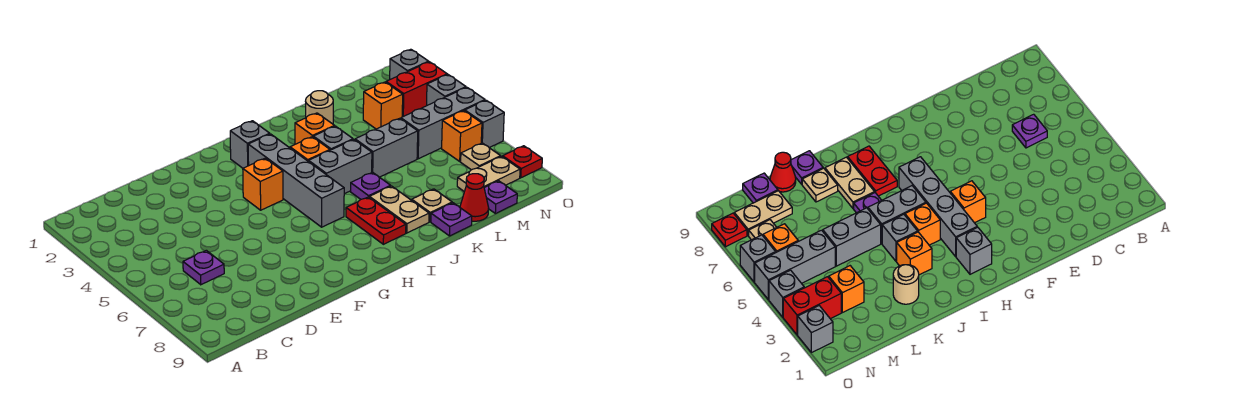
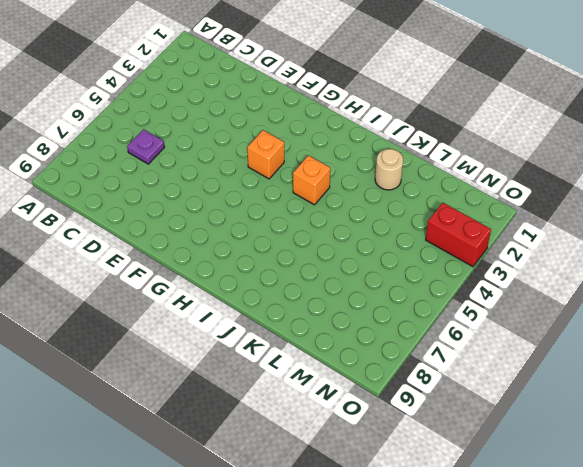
none -> grey brick H2 level 1
none -> grey brick H3:H6 level 1
none -> grey brick I5:J5 level 1

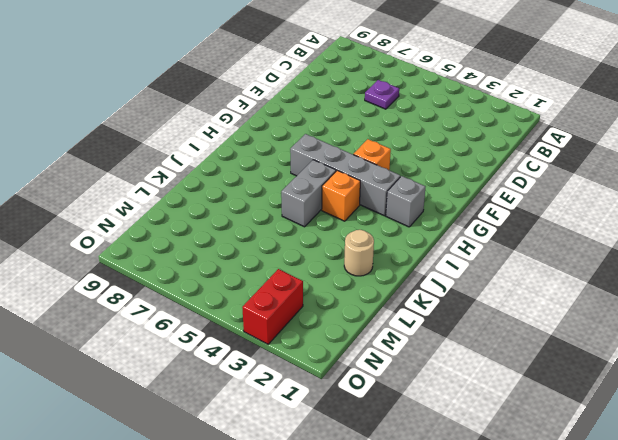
none -> red plate I7:I8 level 1
none -> orange brick J3 level 1
none -> grey brick J4 level 1

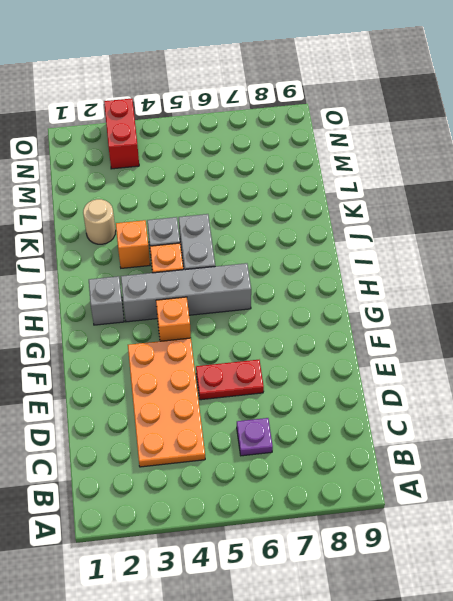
orange plate C3:F4 level 1 -> none
red plate E5:E6 level 1 -> red plate I7:I8 level 1
none -> purple plate J6 level 1
none -> tan plate J7:J8 level 1
none -> grey brick K5:L5 level 1

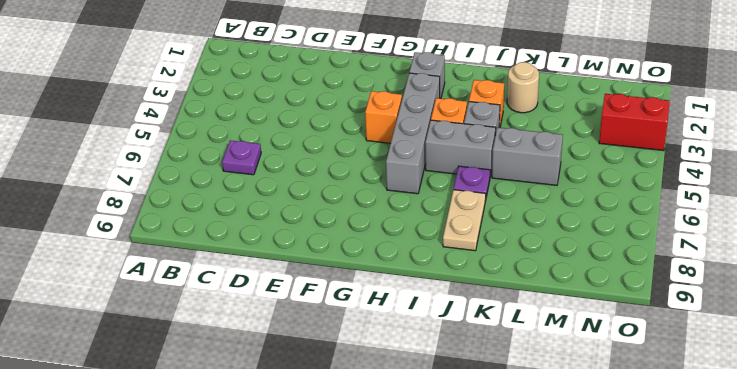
none -> red plate I7:I8 level 1
none -> tan plate K8 level 1
none -> purple plate K9 level 1

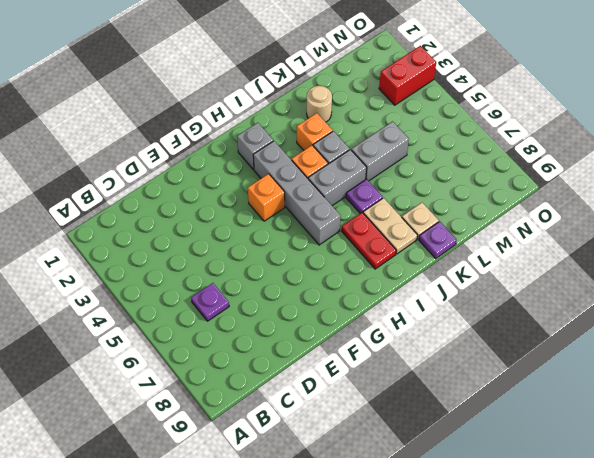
none -> red cone L9 level 1
none -> orange brick M3 level 1
none -> grey brick M5:O5 level 1

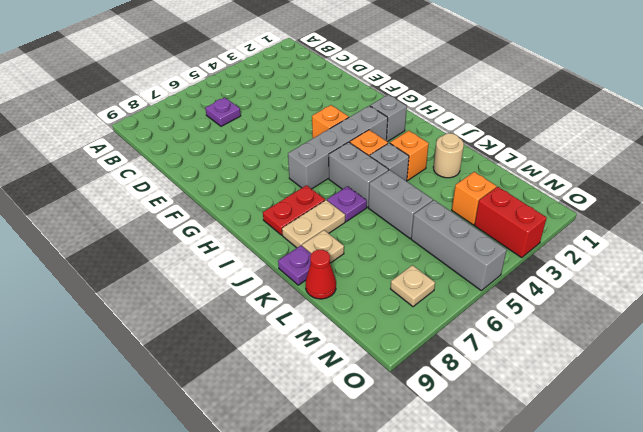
none -> tan plate M8:N8 level 1
none -> purple plate M9 level 1
none -> orange brick N6 level 1

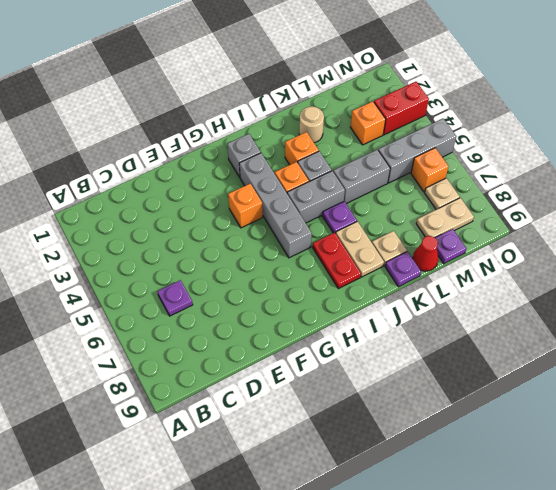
none -> grey brick O2 level 1
none -> grey brick O4 level 1
none -> grey brick O6 level 1

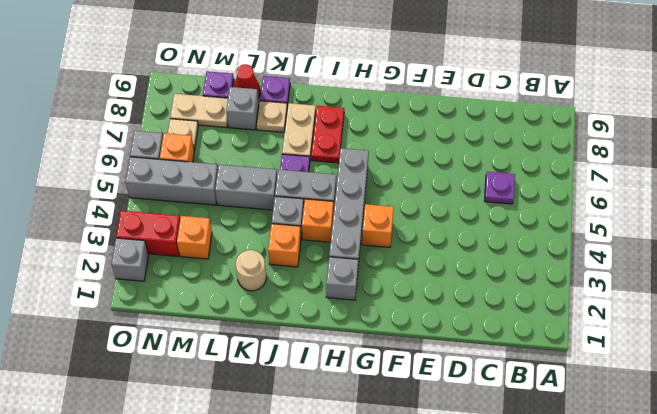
grey brick L8 level 1 -> grey brick O4 level 1
none -> red plate O8 level 1

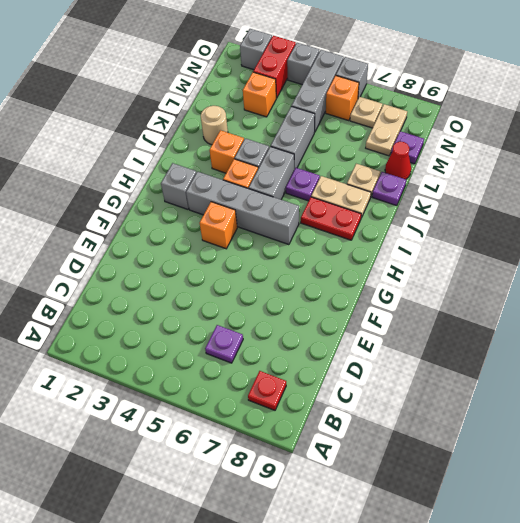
red plate B8 level 1 -> red plate O8 level 1

